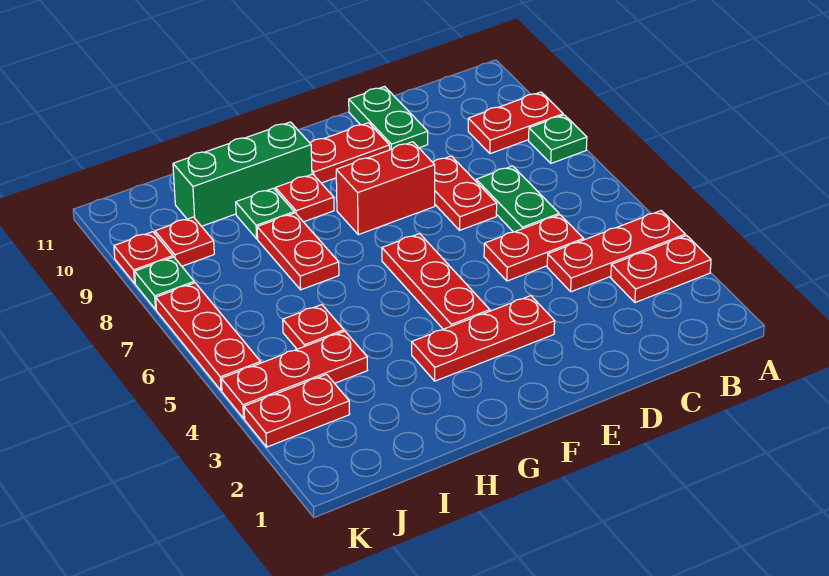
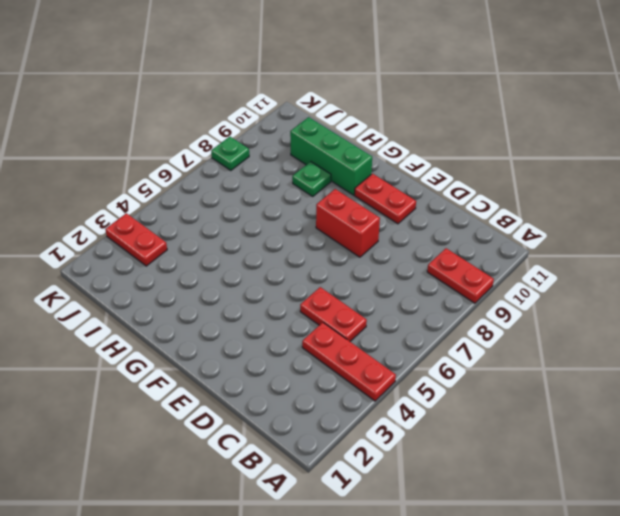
none -> red plate A3:B3 level 1
none -> green plate A8 level 1
none -> green plate C6:C7 level 1

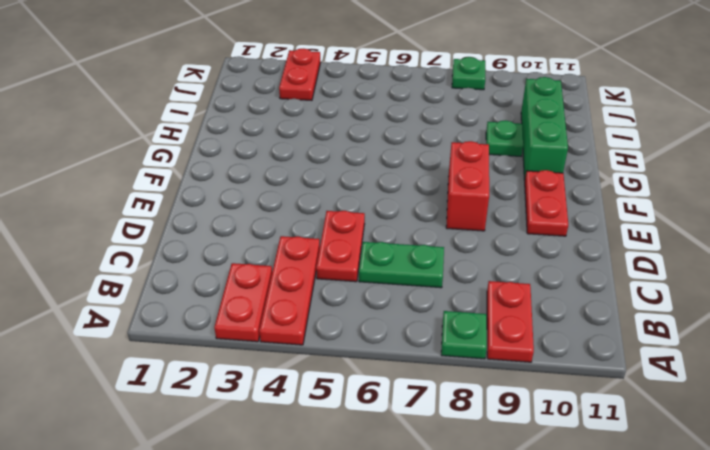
none -> red plate D7:D8 level 1
none -> green plate D10:D11 level 1
none -> red plate E3:G3 level 1

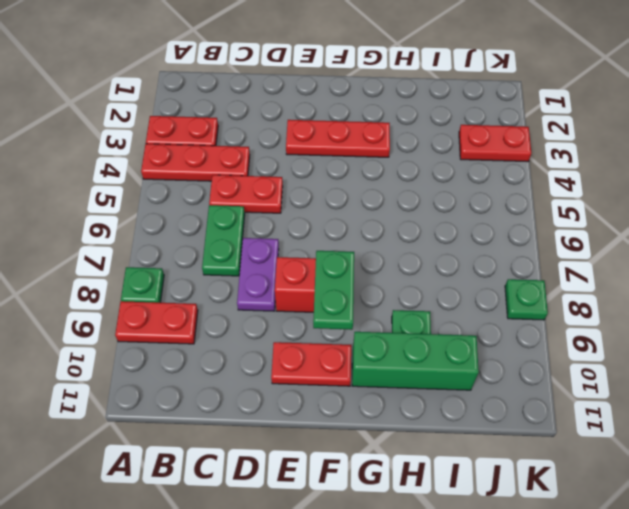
purple plate D7:D8 level 1 -> red plate D7:D8 level 1
green plate F8:F9 level 2 -> green plate D10:D11 level 1
none -> red plate F4:F6 level 1
none -> red plate G9 level 1
none -> red plate H7:H8 level 1

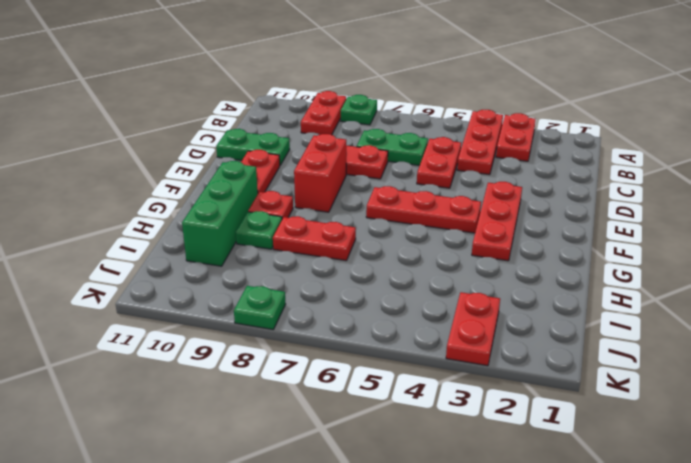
none -> red plate I4:K4 level 1
none -> red plate I5 level 1
none -> red plate J9 level 1

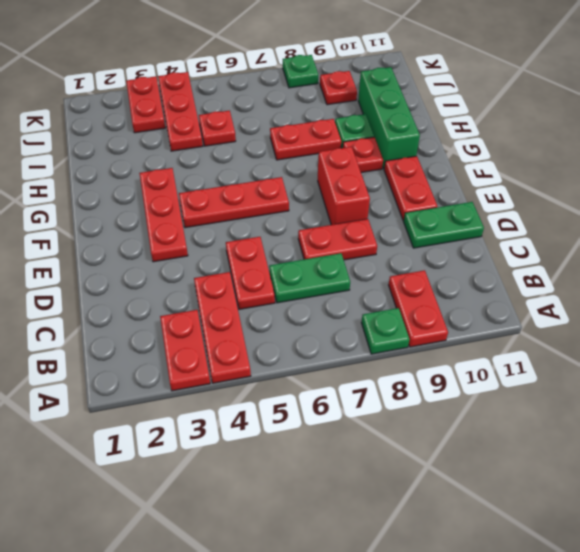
none -> red plate K5:K7 level 1
none -> red plate K9 level 1

